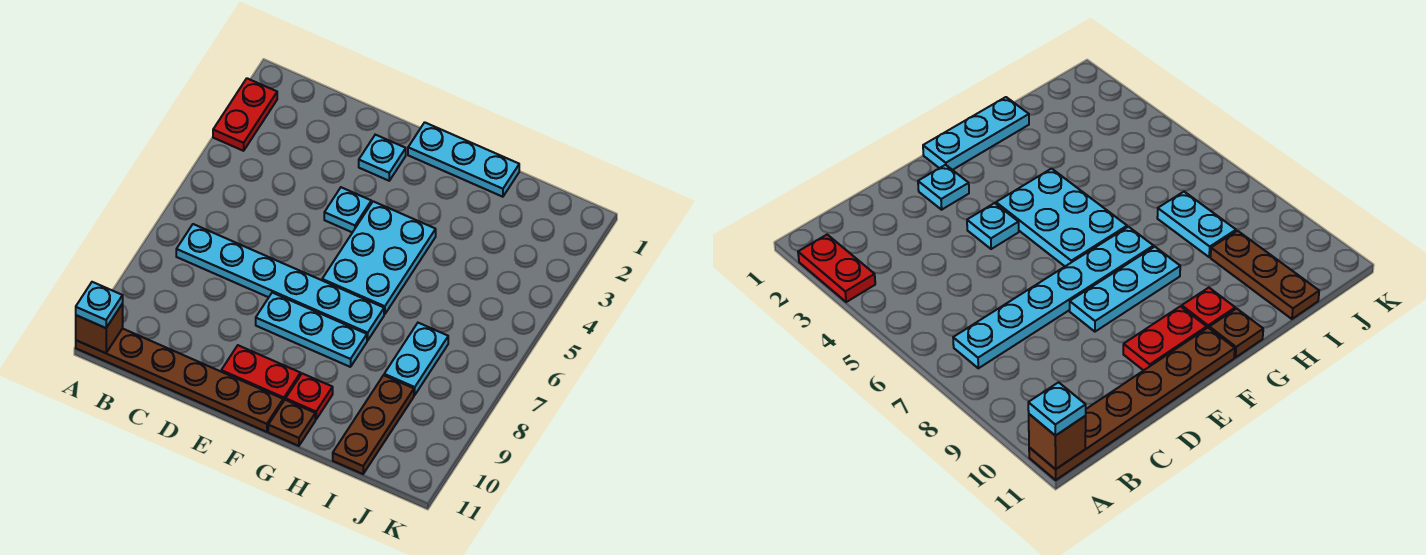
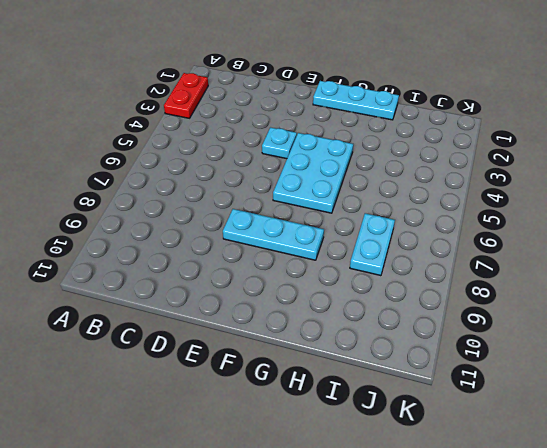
none -> brown plate A11:F11 level 1
none -> cyan plate B7:G7 level 1
none -> cyan plate E2 level 1

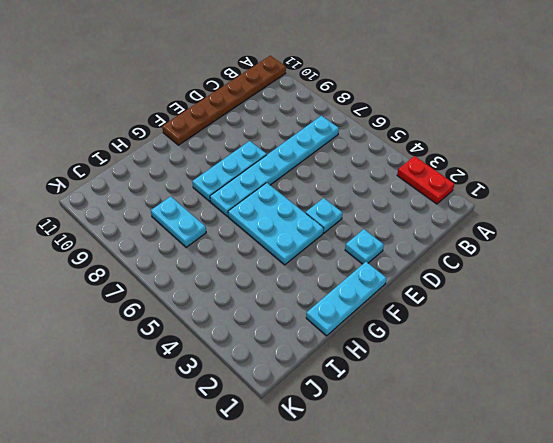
none -> red plate E10:F10 level 1
none -> red plate G10 level 1
none -> brown plate G11 level 1

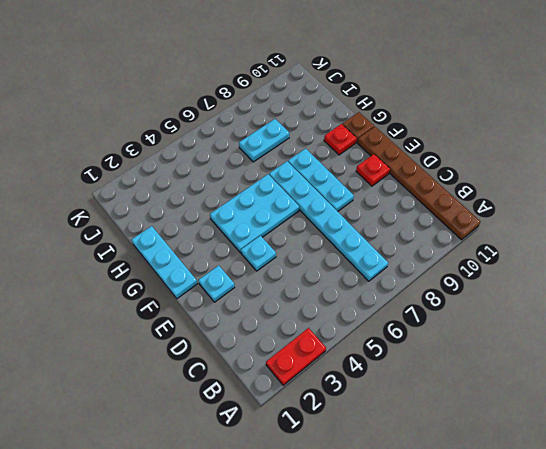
red plate E10 level 1 -> red plate E10:F10 level 1
none -> brown plate I9:I11 level 1
none -> brown brick A11 level 2
none -> cyan plate A11 level 3

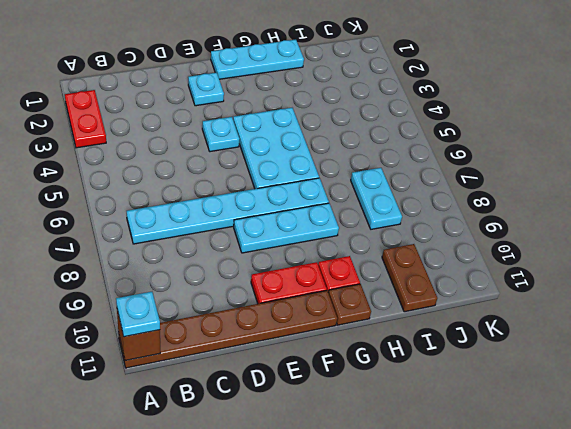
brown plate I10:I11 level 1 -> brown plate I9:I11 level 1

